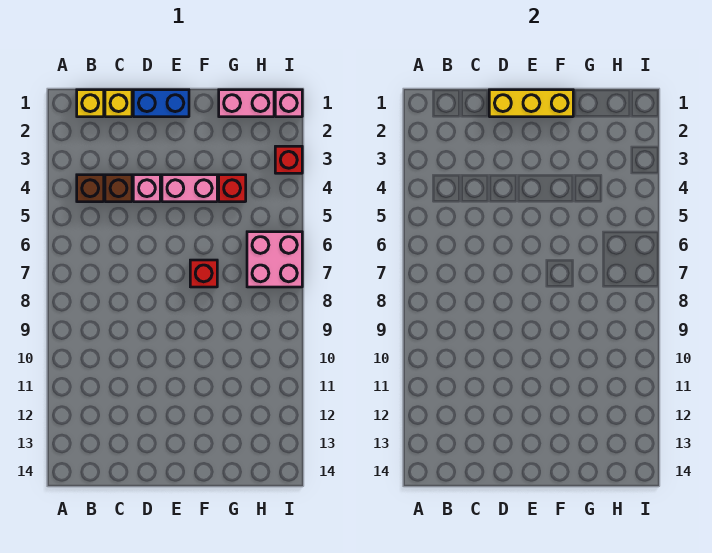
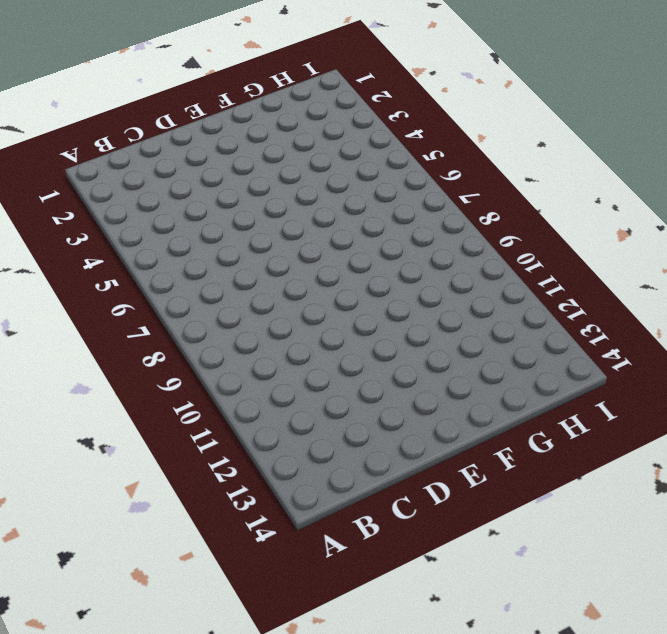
none -> yellow brick B1 level 1
none -> brown brick B4 level 1
none -> yellow brick C1 level 1

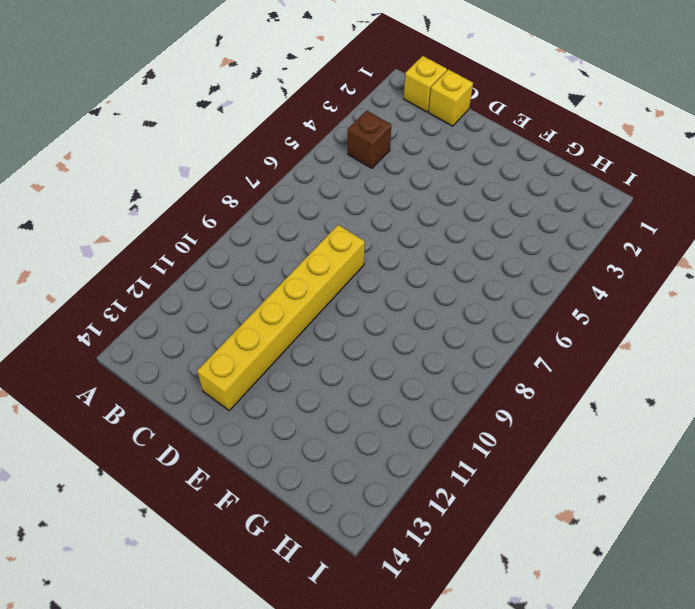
yellow brick D8:D13 level 1 -> none
none -> brown brick C4 level 1
none -> blue brick D1:E1 level 1
none -> pink brick D4 level 1

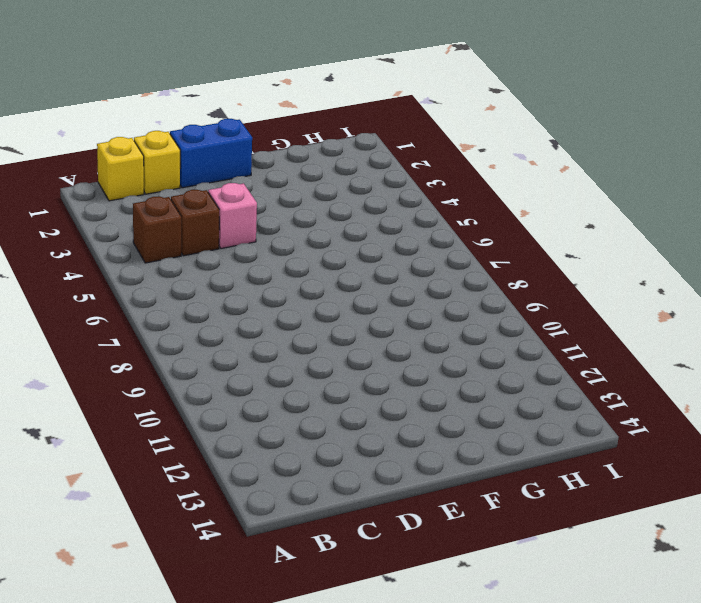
none -> pink brick E4:F4 level 1
none -> red brick F7 level 1
none -> pink brick G1:H1 level 1

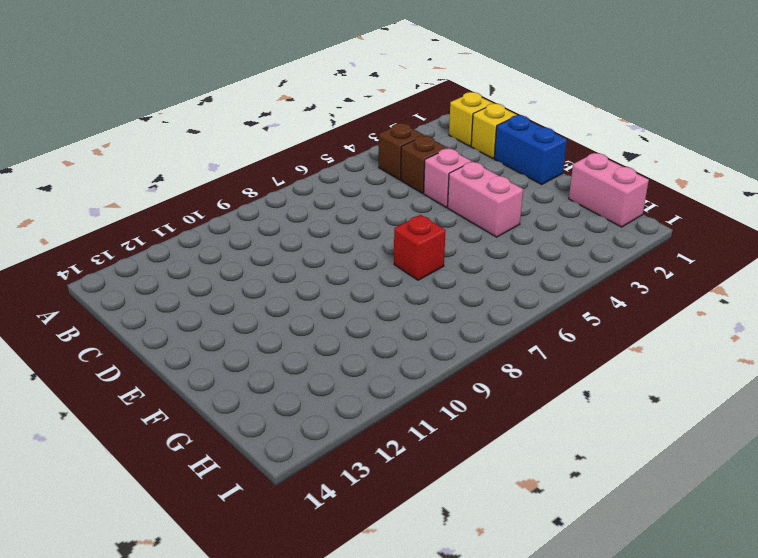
none -> red brick G4 level 1
none -> pink brick H6:I7 level 1
none -> pink brick I1 level 1

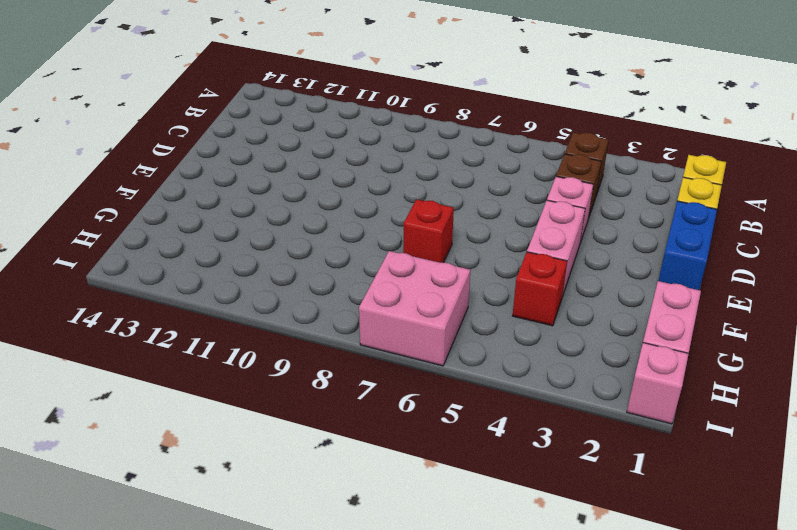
none -> red brick I3 level 1
none -> yellow brick D1:F1 level 2

